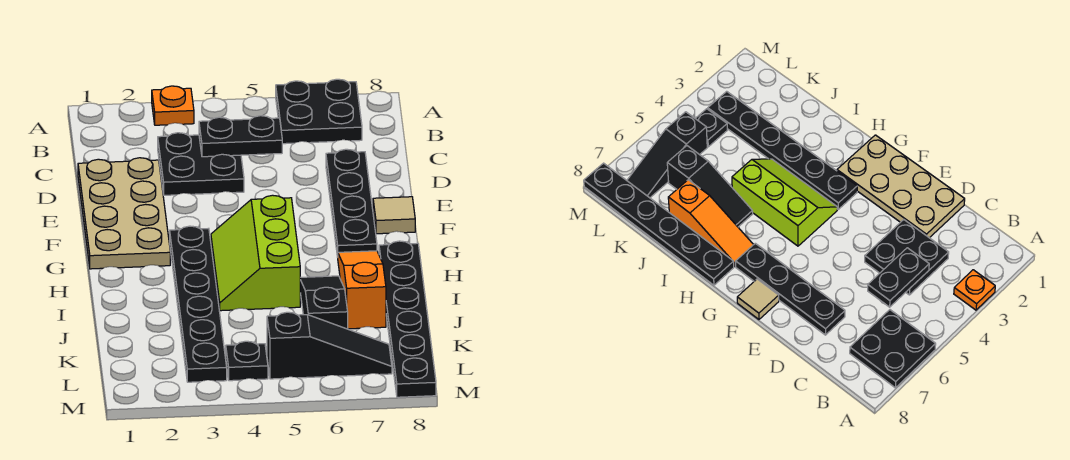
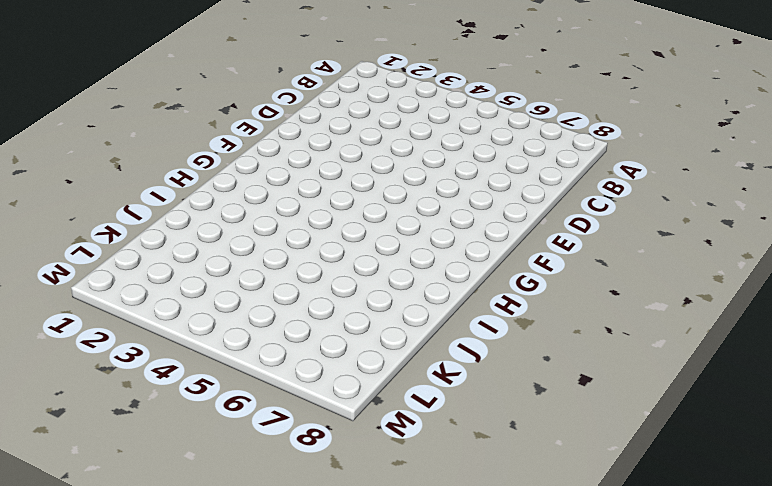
none -> orange plate A3 level 1
none -> black plate A6:B7 level 1
none -> black plate C3:D4 level 1

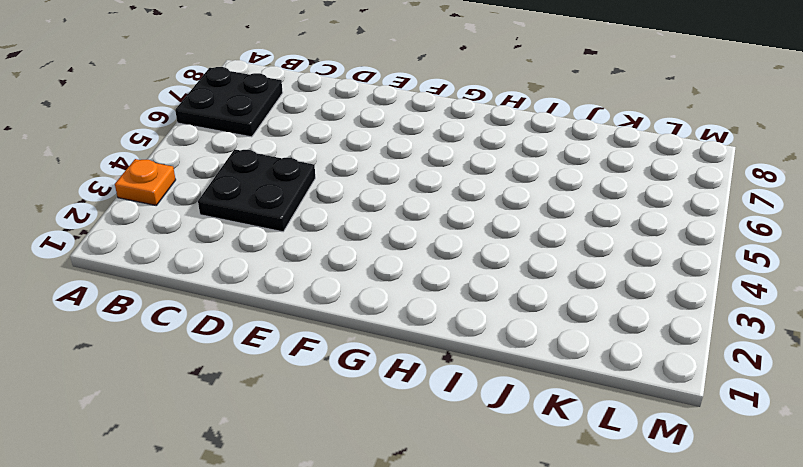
none -> tan plate D1:G2 level 1
none -> black plate D7:G7 level 1
none -> tan tile F8 level 1

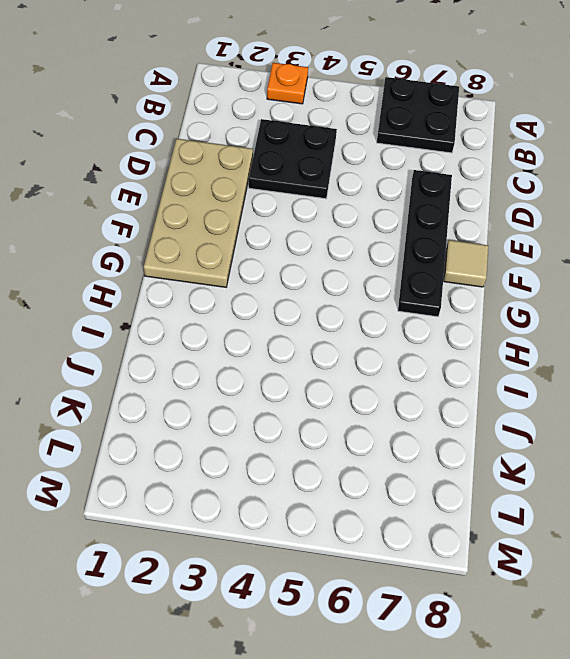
none -> black plate G3:L3 level 1
none -> lime slope G4:I5 level 1 top 5
none -> orange slope H7:J7 level 1 top J

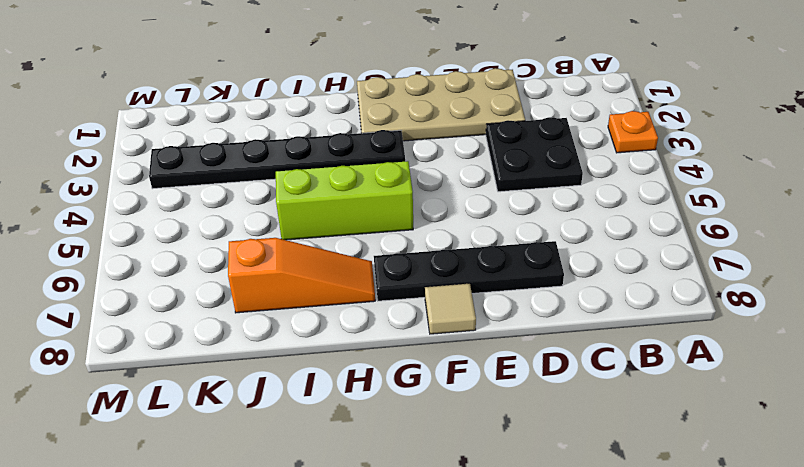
none -> black plate A6:B7 level 1
none -> black plate H8:M8 level 1
none -> black slope I6:K6 level 1 top K

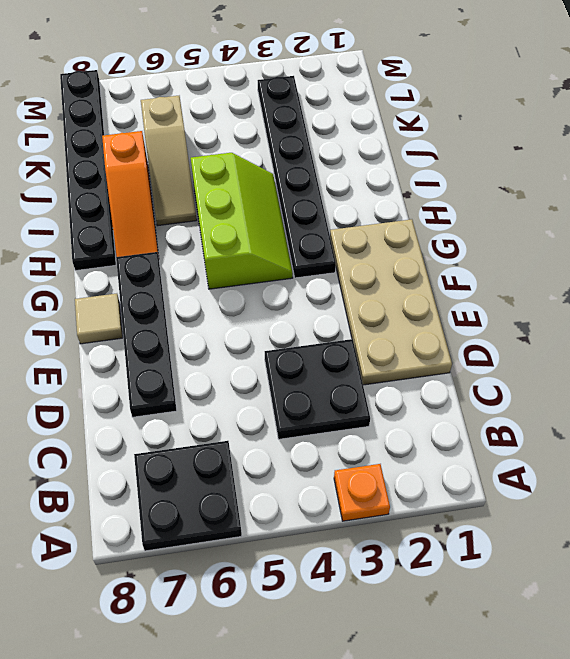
tan slope I6:K6 level 1 top K -> black slope I6:K6 level 1 top K
none -> black plate L4 level 1
none -> black slope L5:L7 level 1 top 5
none -> black plate C4:C5 level 2

